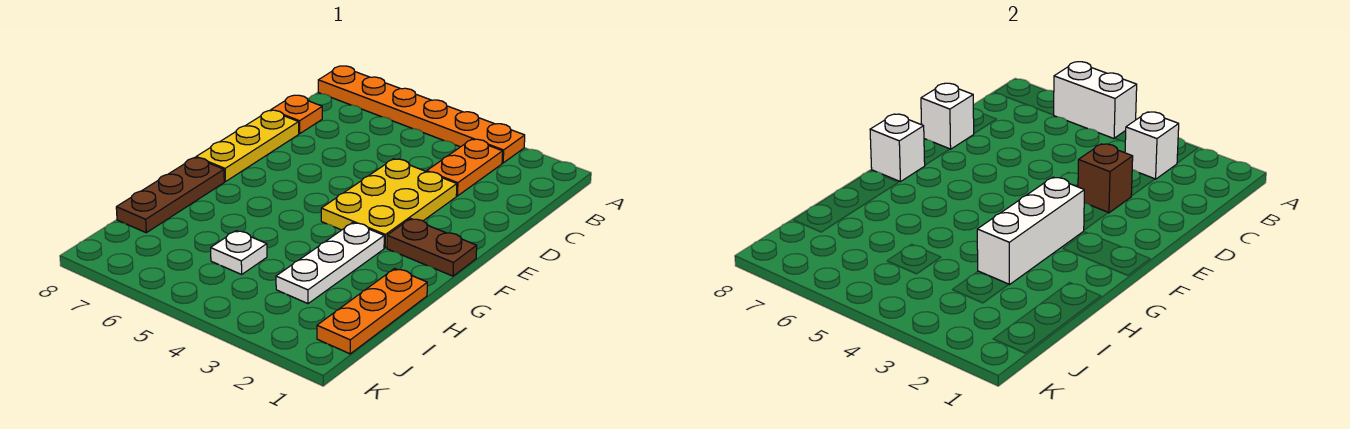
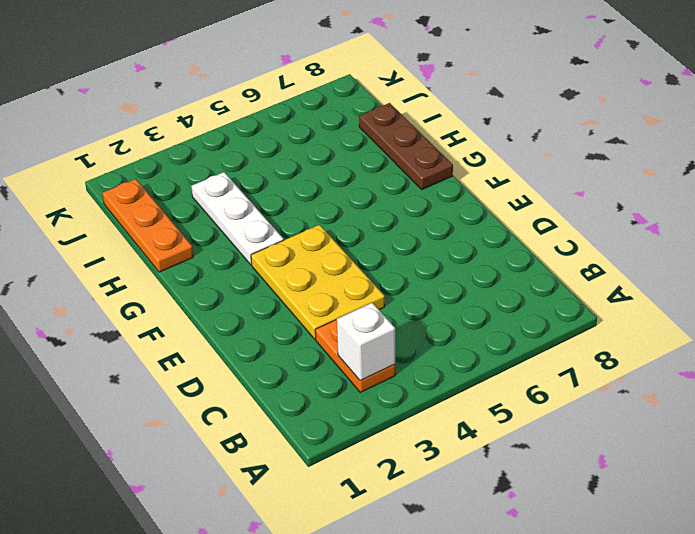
none -> orange plate A3:A8 level 1
none -> orange plate C8 level 1
none -> yellow plate D8:F8 level 1

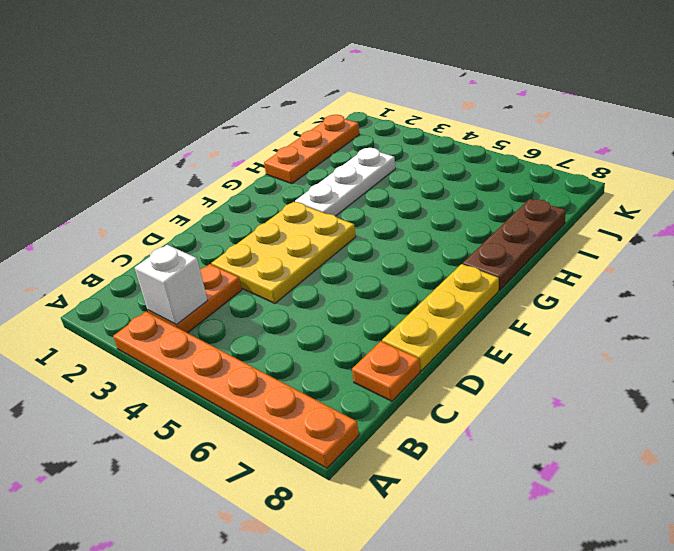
none -> brown plate F1:F2 level 1
none -> white plate I5 level 1
none -> white brick A5:A6 level 2

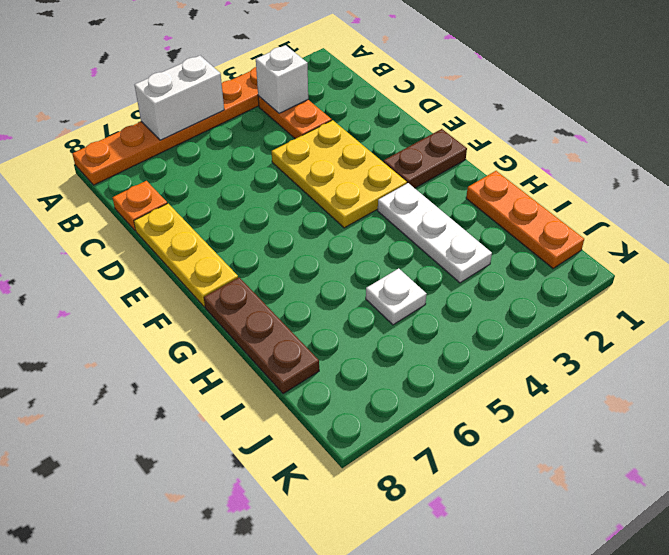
none -> brown brick D3 level 2
none -> white brick D8 level 2
none -> white brick F3:H3 level 2

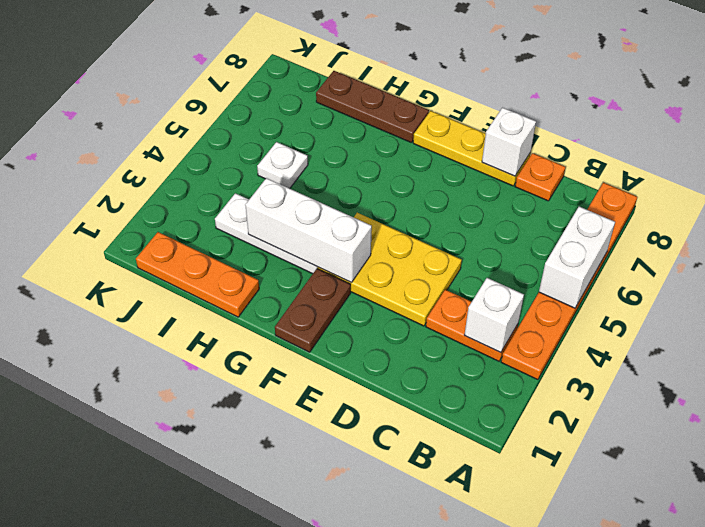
none -> brown brick D3 level 2
none -> white brick F8 level 2

